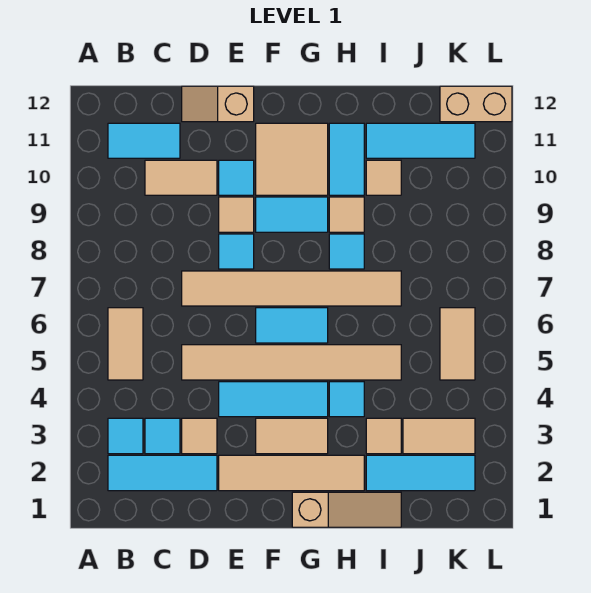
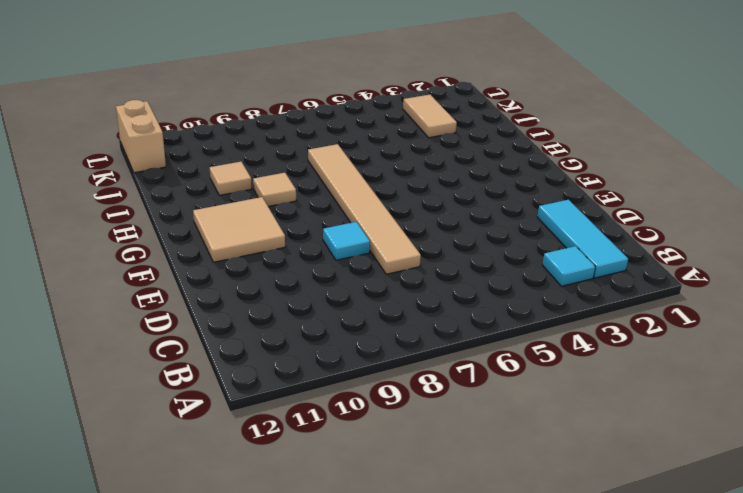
none -> tan tile B5:B6 level 1
none -> cyan tile B11:C11 level 1
none -> cyan tile C3 level 1
none -> tan tile C10:D10 level 1

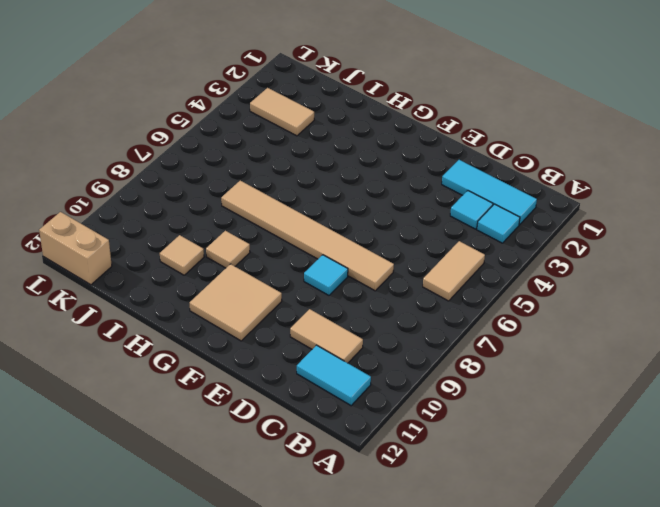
none -> tan tile D3 level 1
none -> tan tile D5:I5 level 1
none -> tan slope D12:E12 level 1 top E
none -> tan tile E2:H2 level 1

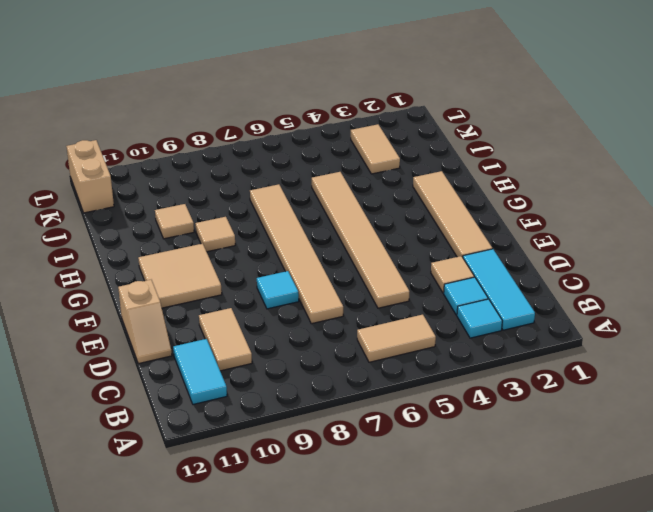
none -> cyan tile E4:G4 level 1
none -> tan tile E9 level 1
none -> cyan tile E10 level 1
none -> tan tile F3:G3 level 1

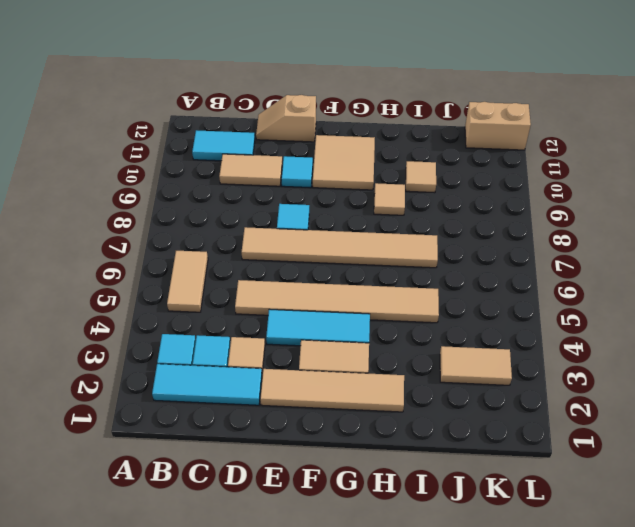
none -> tan tile E9 level 1
none -> cyan tile F6:G6 level 1
none -> cyan tile F9:G9 level 1
none -> tan slope G1:I1 level 1 top G

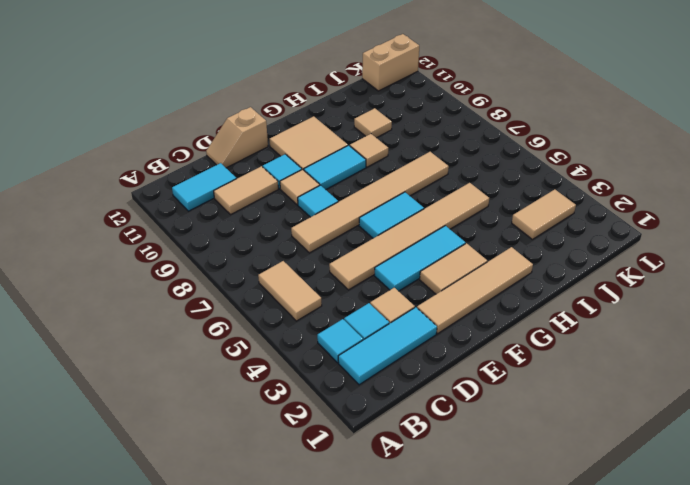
none -> tan slope G1:I1 level 1 top G
none -> cyan tile H4 level 1
none -> cyan tile H8 level 1
none -> cyan tile H10:H11 level 1

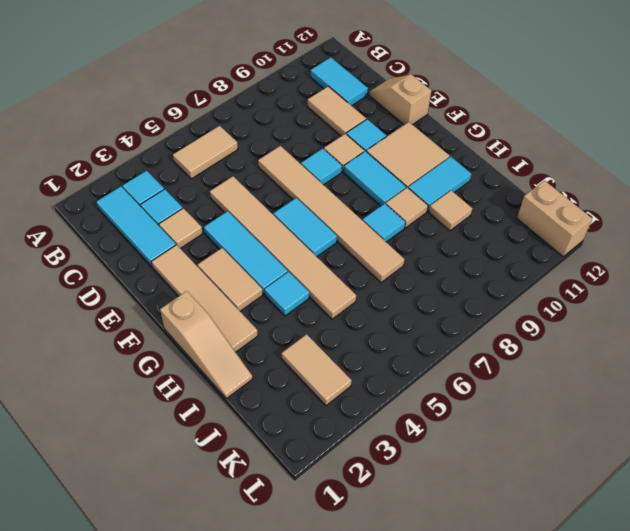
none -> cyan tile I2:K2 level 1
none -> tan tile I3 level 1
none -> cyan tile I11:K11 level 1
none -> tan tile K5:K6 level 1

